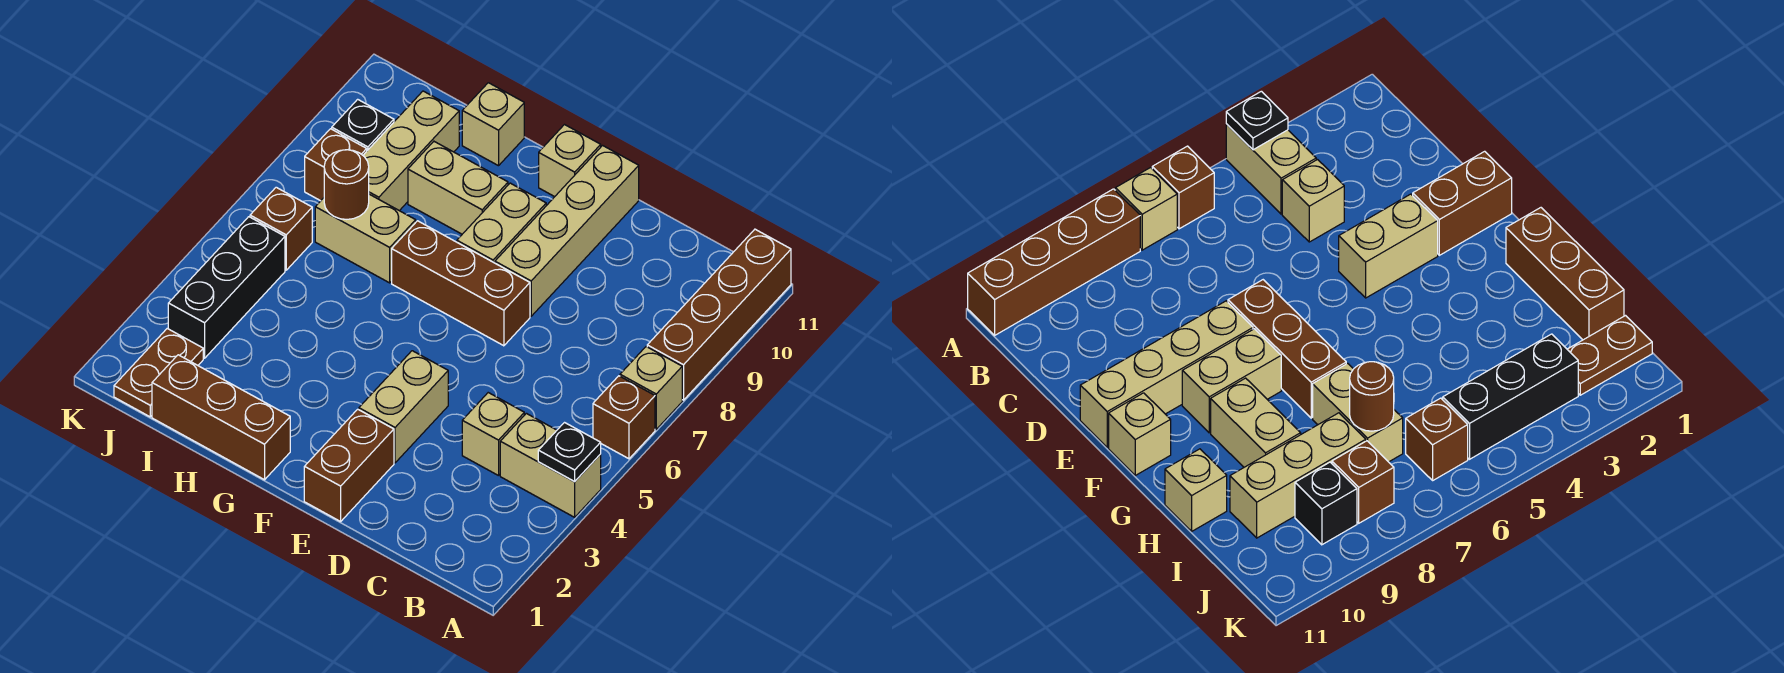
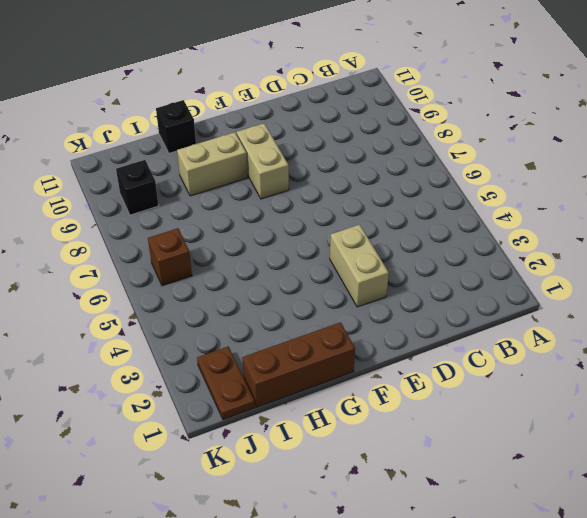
black brick H11 level 1 -> tan brick H11 level 1
none -> tan brick A4:B4 level 1
none -> brown brick A6 level 1
none -> tan brick A7 level 1

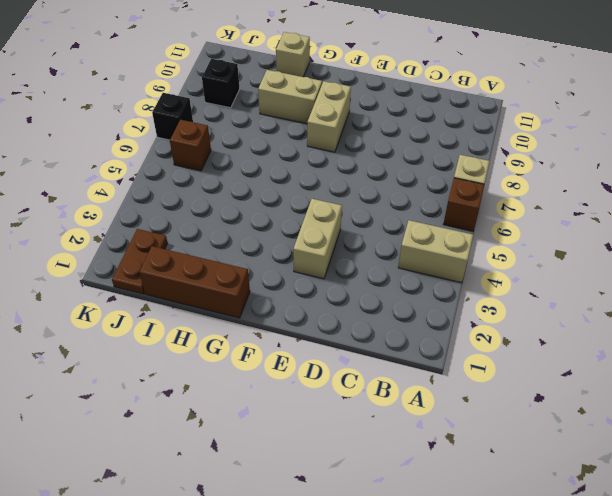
black brick K7 level 1 -> none
none -> brown brick A8:A11 level 1
none -> tan brick C4 level 1
none -> brown brick E1:E2 level 1

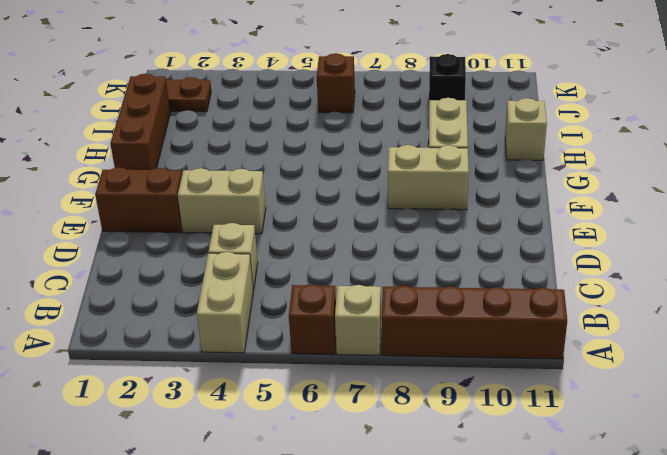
none -> brown brick E7:G7 level 1
none -> tan brick E8:E11 level 1
none -> tan brick F11 level 1

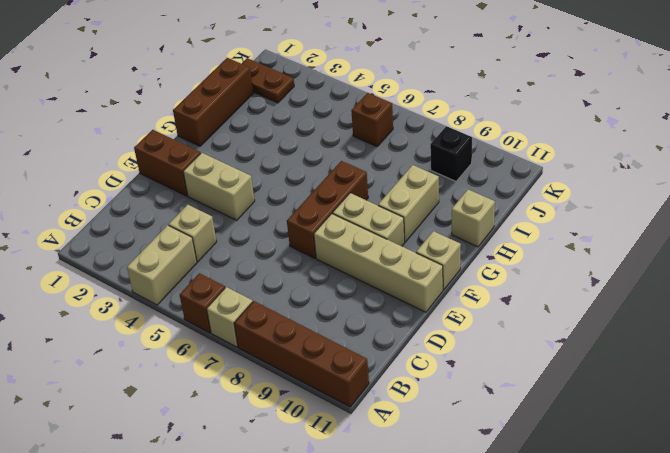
none -> tan brick H7:I7 level 1
none -> tan brick I8:I10 level 1
none -> black brick J3:J5 level 1

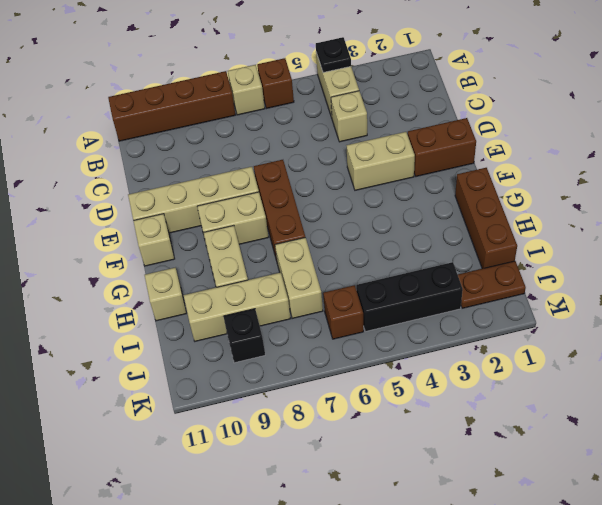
none -> brown brick J8 level 1
none -> brown round brick I7 level 2

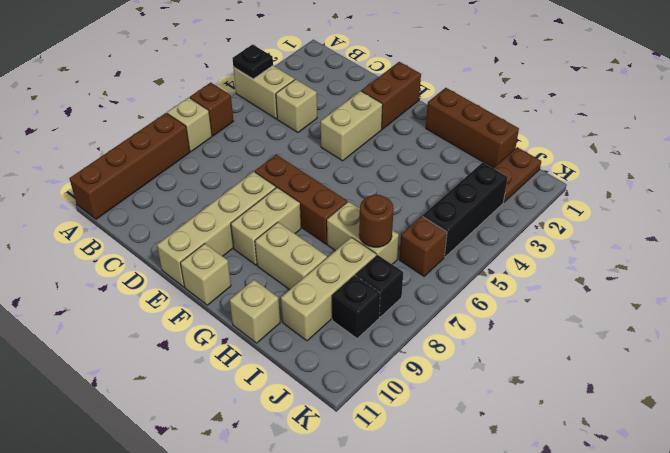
black brick J8 level 1 -> brown brick J8 level 1

